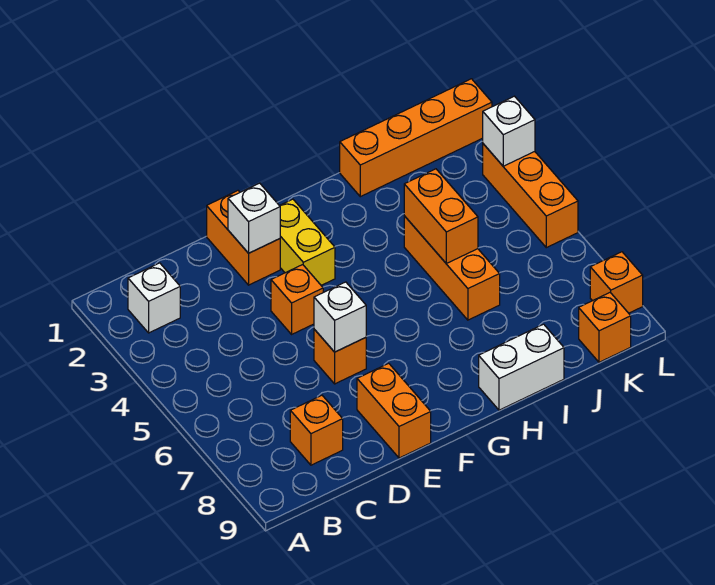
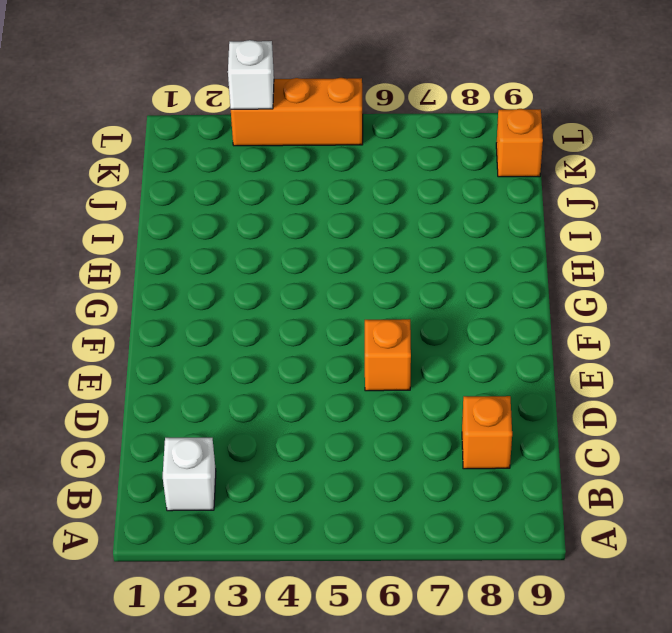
none -> orange brick E1:E2 level 1
none -> orange brick E4 level 1
none -> orange brick E8:E9 level 1

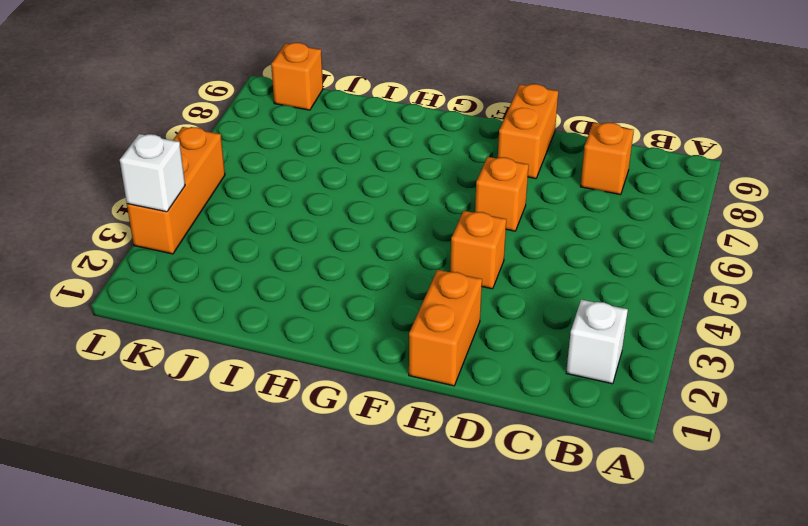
none -> yellow brick F2:F3 level 1
none -> white brick H9:I9 level 1
none -> orange brick I1:L1 level 1

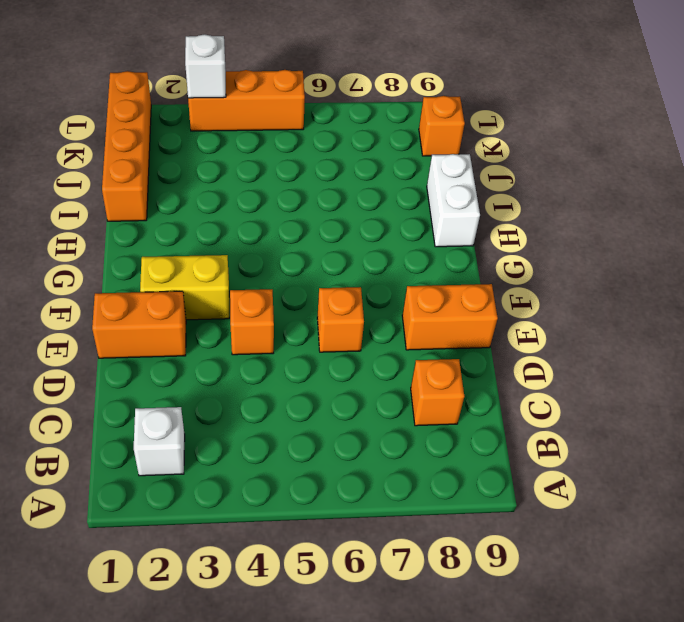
none -> orange brick I4:I6 level 1
none -> orange brick L8 level 1
none -> white brick E2 level 2

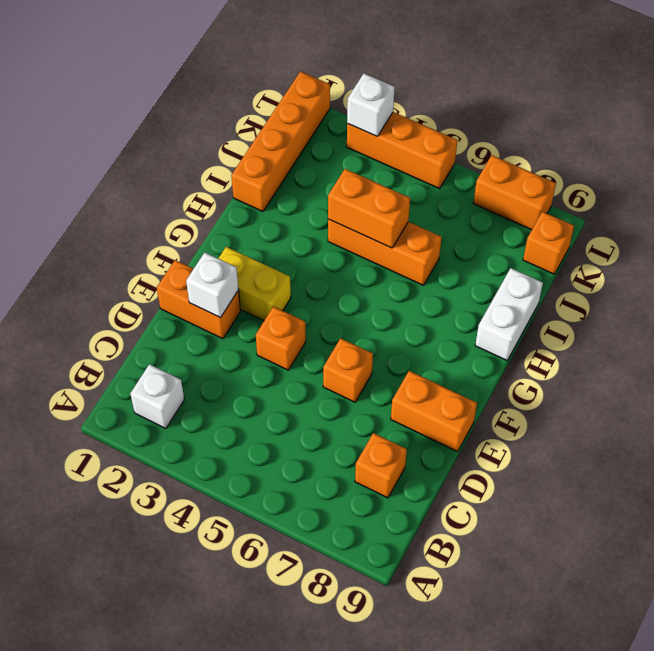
orange brick L7:L8 level 1 -> orange brick L8 level 1
none -> white brick E6 level 2

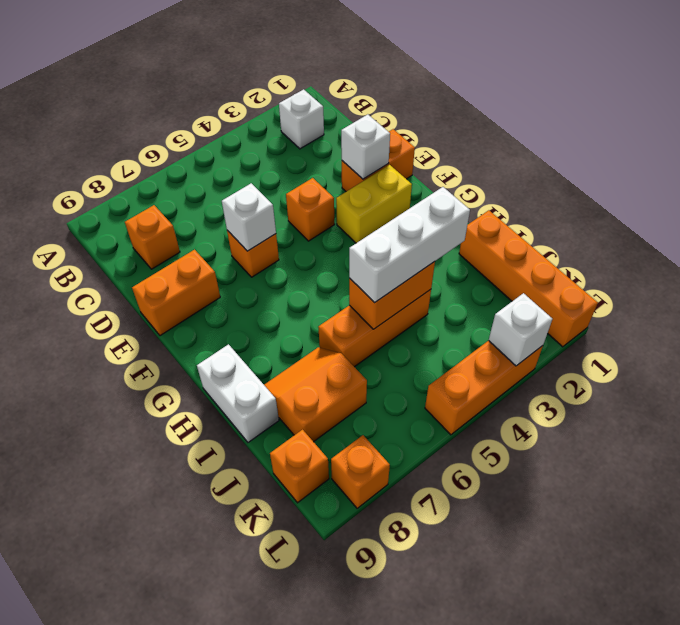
white brick I3:I5 level 3 -> none
orange slope I7:J8 level 1 top J -> none

